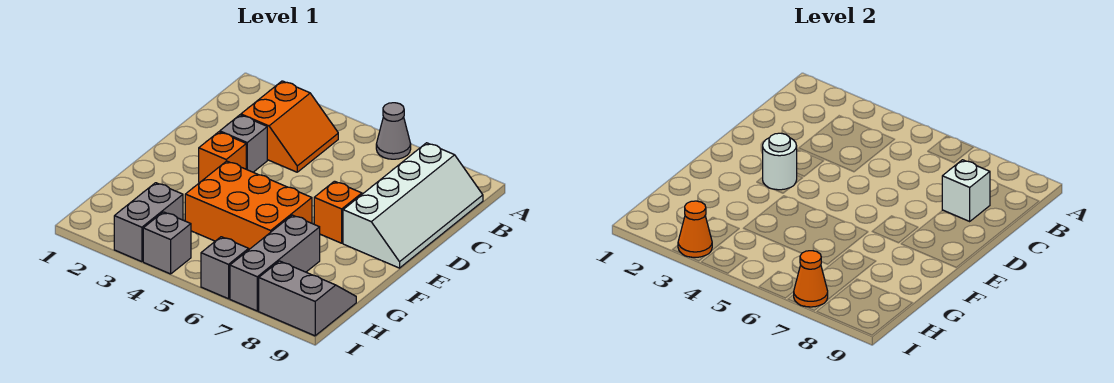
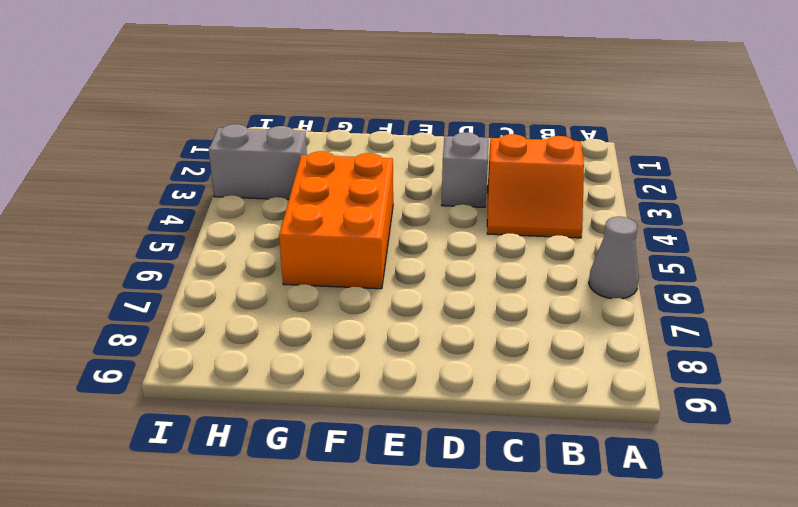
none -> white slope B8:E9 level 1 top 8
none -> orange brick E3 level 1
none -> orange brick E7 level 1

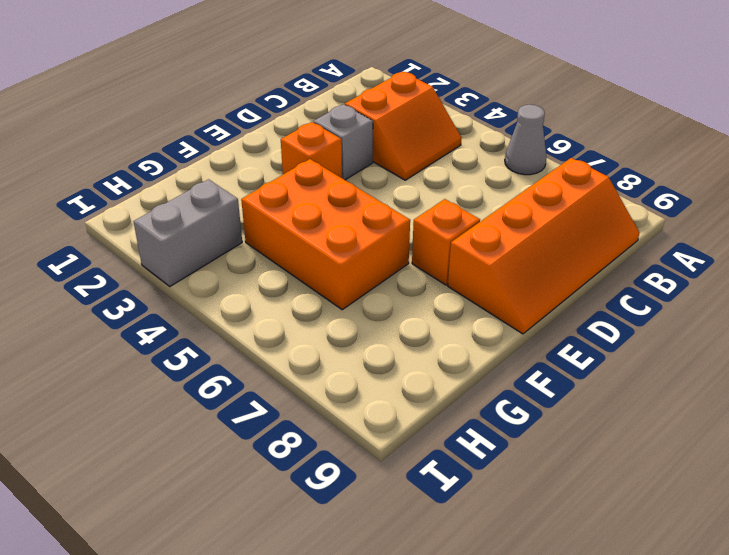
orange slope B8:E9 level 1 top 8 -> white slope B8:E9 level 1 top 8
none -> grey brick G7:I7 level 1
none -> grey slope H8:I9 level 1 top I
none -> grey brick I4 level 1

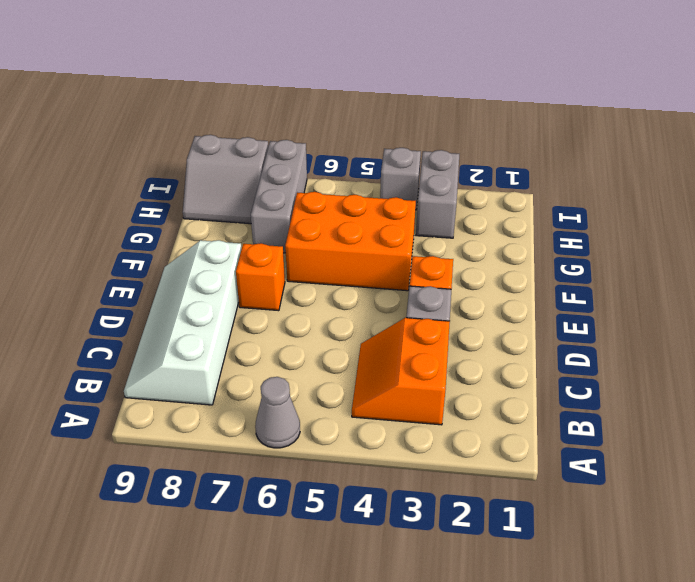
none -> grey brick I6 level 1
none -> white brick C8 level 2
none -> white round brick E3 level 2

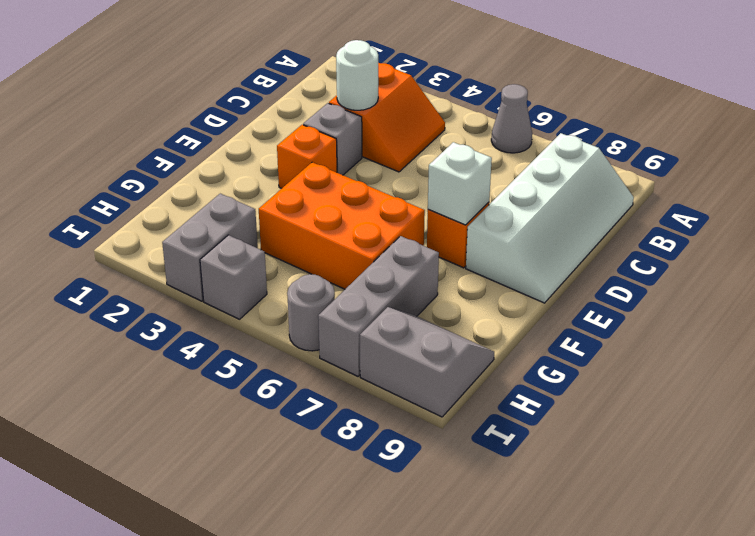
white round brick C3 level 2 -> white round brick E3 level 2
white brick E7 level 2 -> white brick C8 level 2
grey round brick I6 level 1 -> grey brick I6 level 1
none -> orange cone I3 level 2
none -> orange cone I7 level 2

